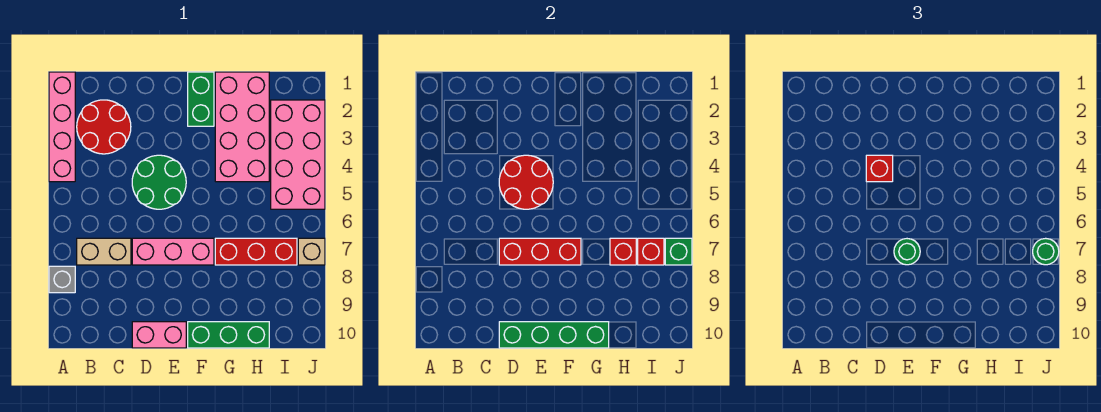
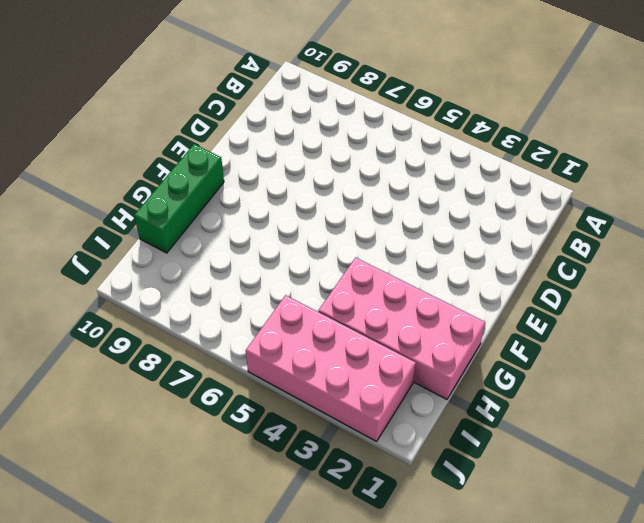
none -> pink brick A1:A4 level 1
none -> grey brick A8 level 1
none -> red round brick B2:C3 level 1

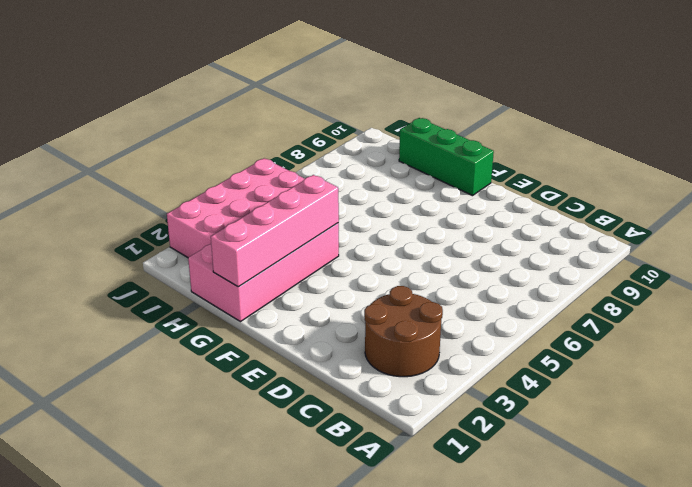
brown round brick B2:C3 level 1 -> red round brick B2:C3 level 1
pink brick G1:G4 level 2 -> pink brick A1:A4 level 1
none -> grey brick A8 level 1
none -> tan brick B7:C7 level 1
none -> green round brick D4:E5 level 1

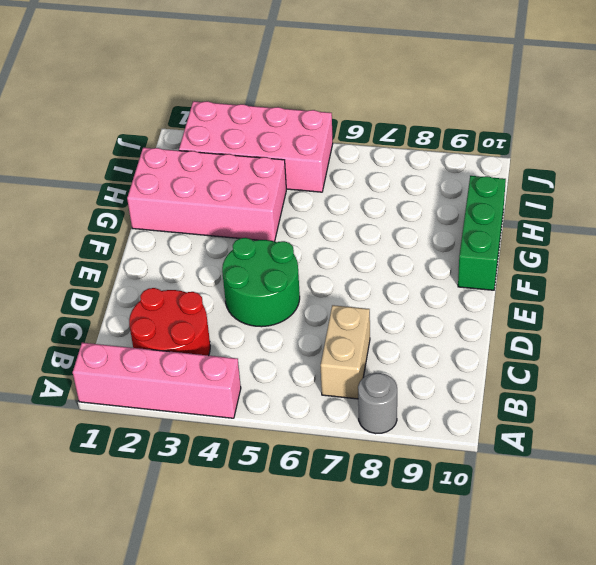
grey round brick A8 level 1 -> grey brick A8 level 1
none -> pink brick D7:F7 level 1
none -> pink brick D10:E10 level 1
none -> green brick F1:F2 level 1

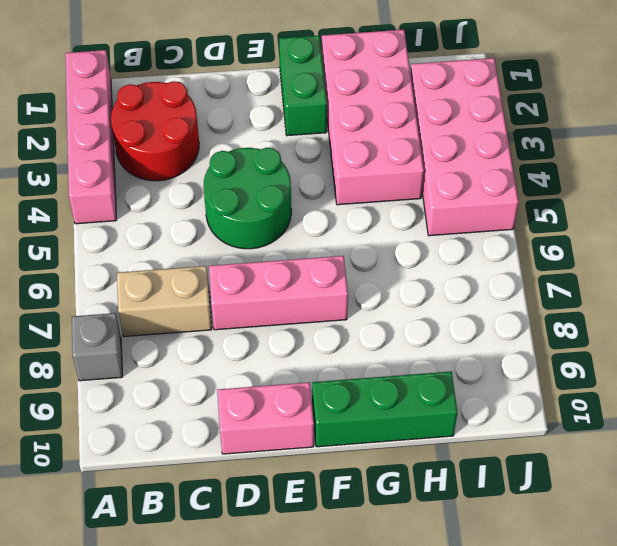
none -> red brick G7:I7 level 1
none -> tan brick J7 level 1
none -> red round brick D4:E5 level 2

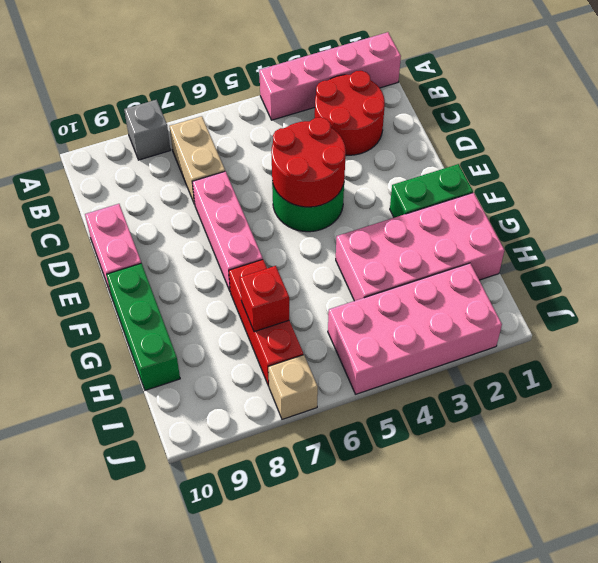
none -> red brick D7:F7 level 2
none -> green brick D10:G10 level 2
none -> red brick I7 level 2

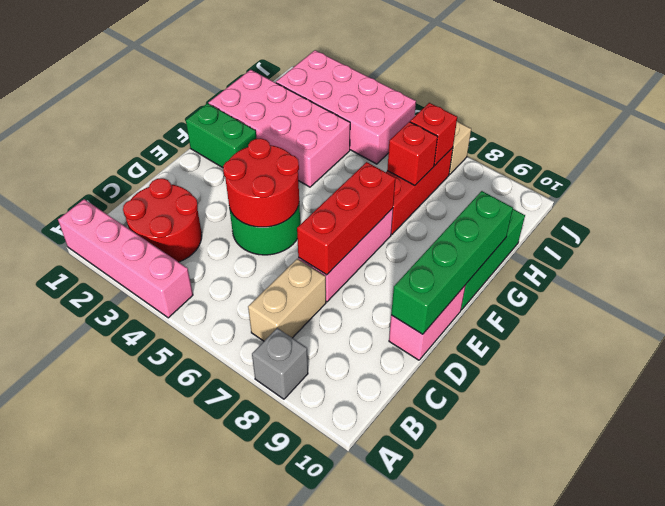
none -> green brick J7 level 2
none -> red brick D4 level 3
none -> green round brick E7 level 3

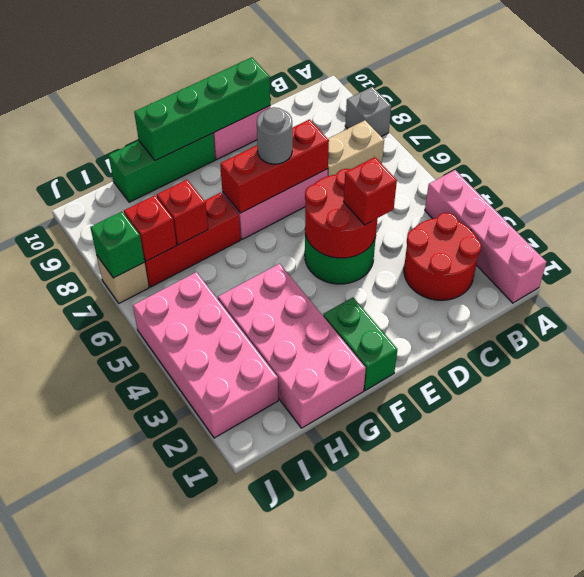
grey round brick E7 level 3 -> green round brick E7 level 3
none -> green round brick J7 level 3

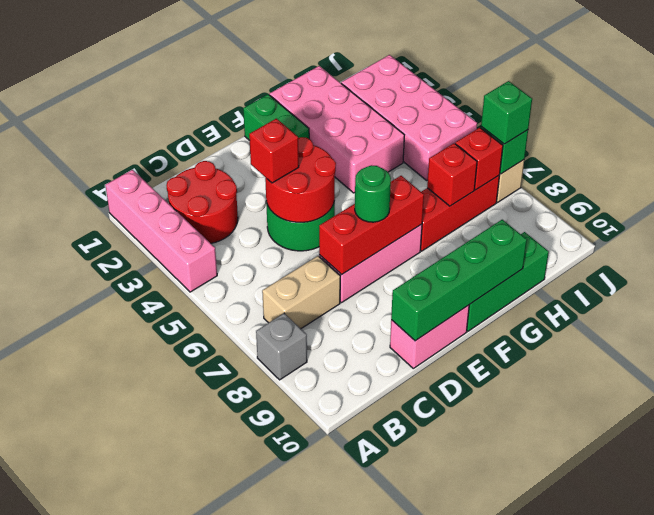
green brick J7 level 3 -> green round brick J7 level 3

